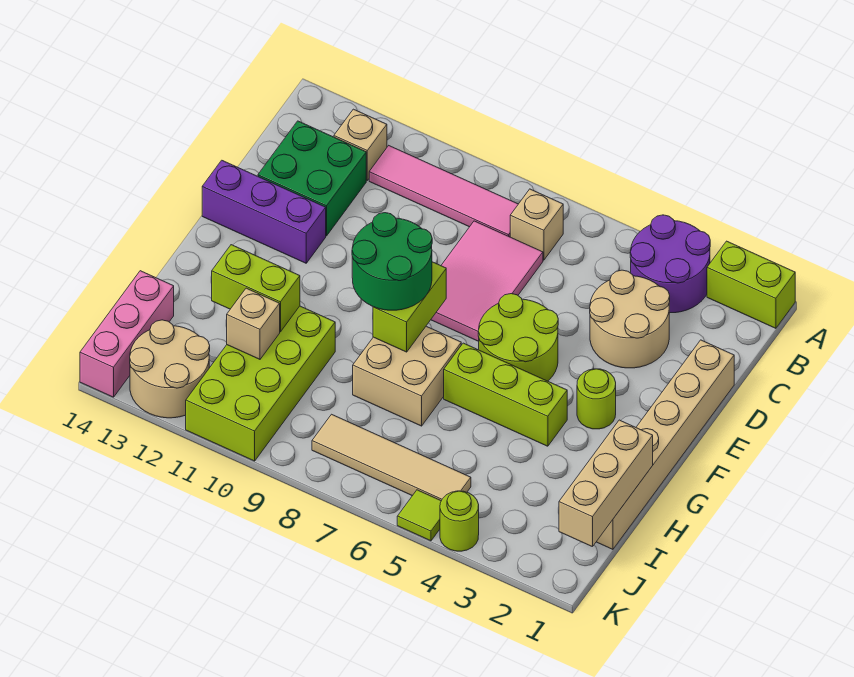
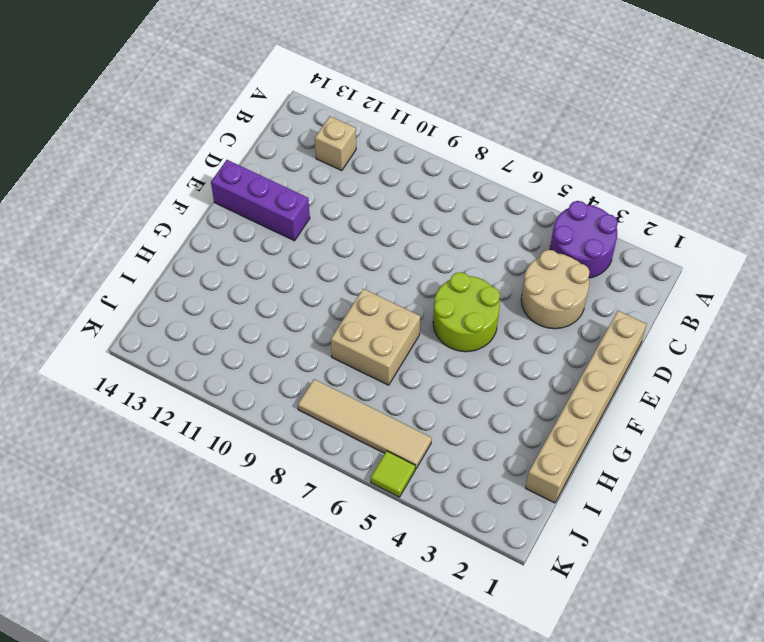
none -> lime brick A1:A2 level 1
none -> tan brick B7 level 1
none -> pink tile B8:B11 level 1

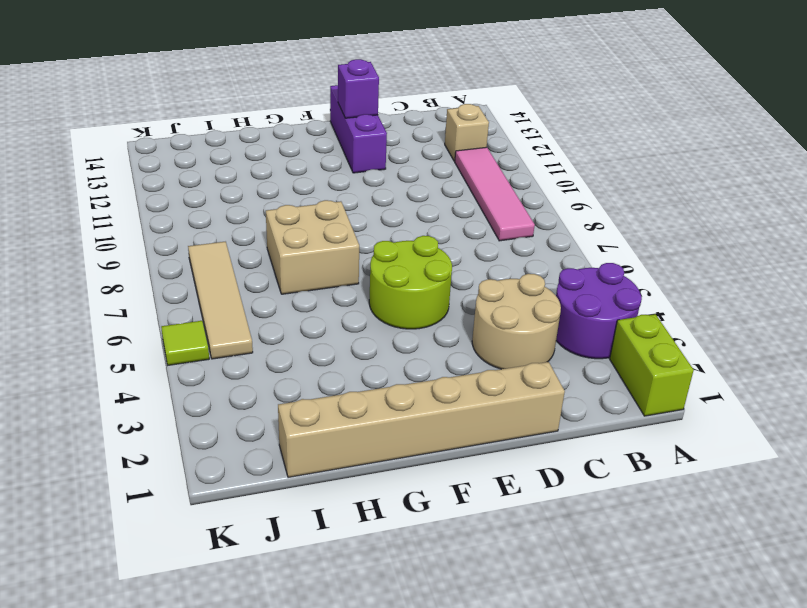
purple brick E13 level 2 -> none
none -> tan brick B7 level 1
none -> pink tile C7:E8 level 1
none -> green brick C12:D13 level 1

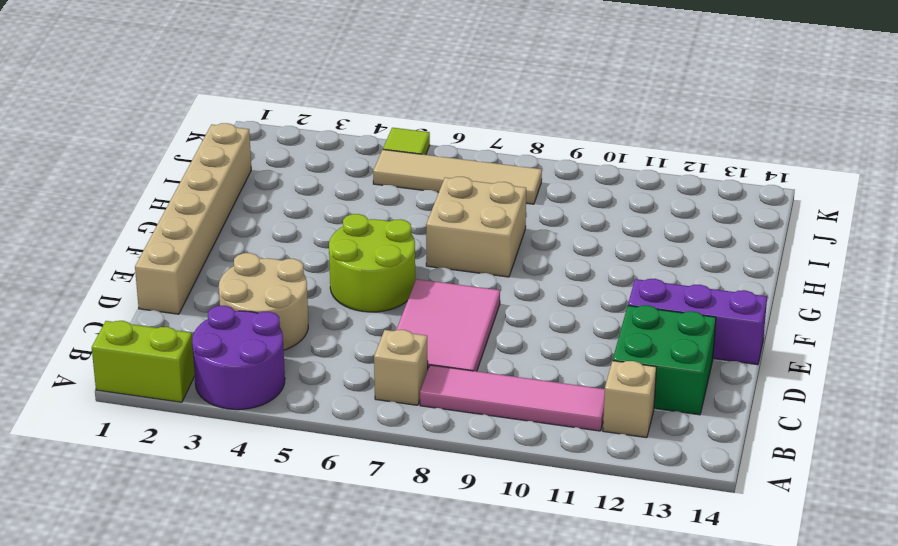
none -> lime round brick F3 level 1
none -> lime brick G4:G6 level 1
none -> lime brick H10:K11 level 1

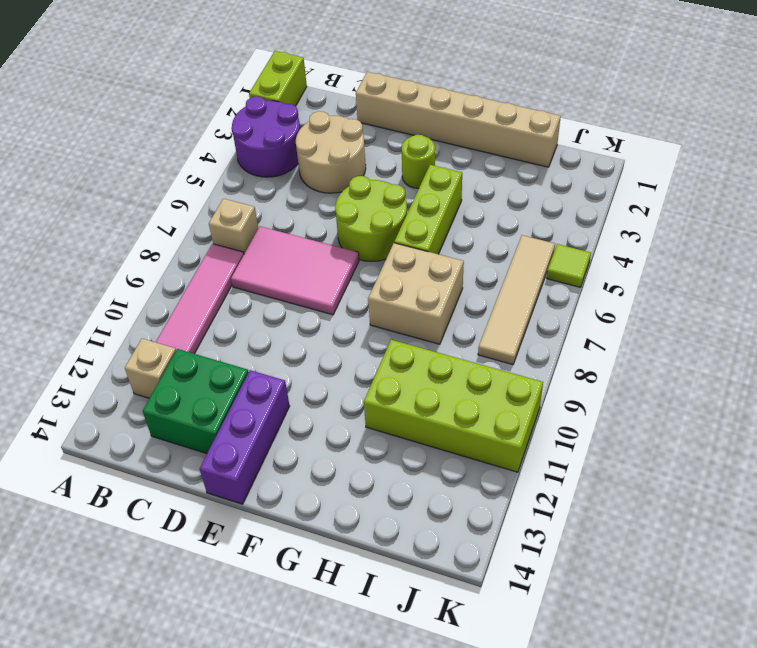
none -> pink brick I14:K14 level 1
none -> tan round brick J12:K13 level 1
none -> lime round brick K4 level 1

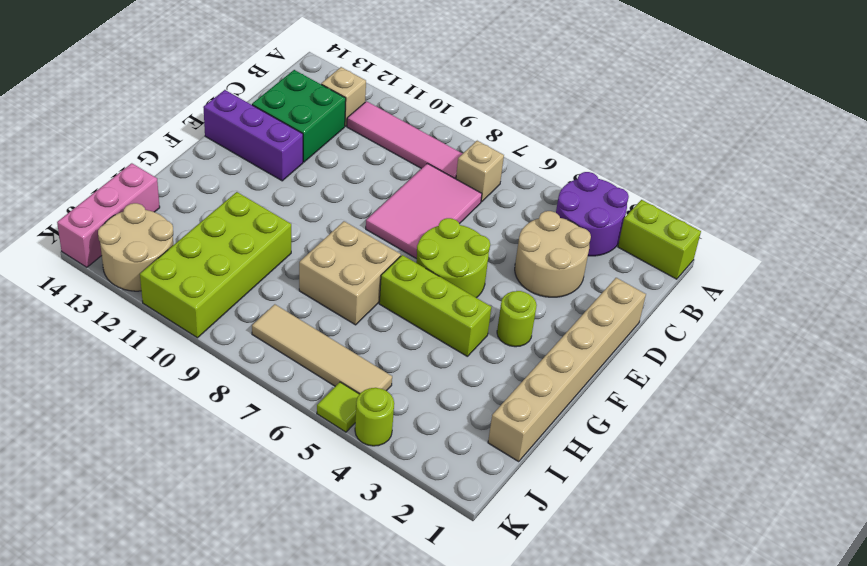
none -> lime brick F8:G8 level 2
none -> tan brick H1:J1 level 2
none -> lime brick H11:H12 level 2

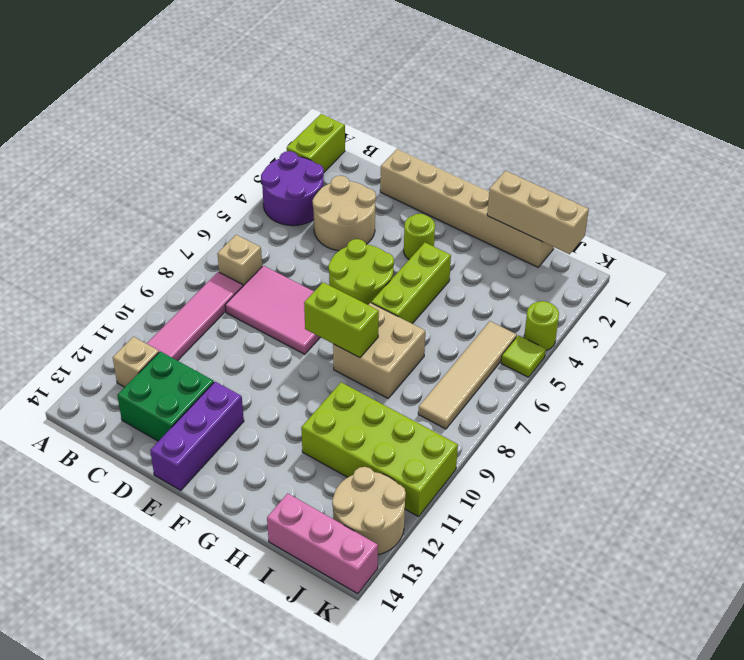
none -> lime brick H11:H12 level 2
none -> tan brick I11 level 2
none -> green round brick F8:G9 level 3

